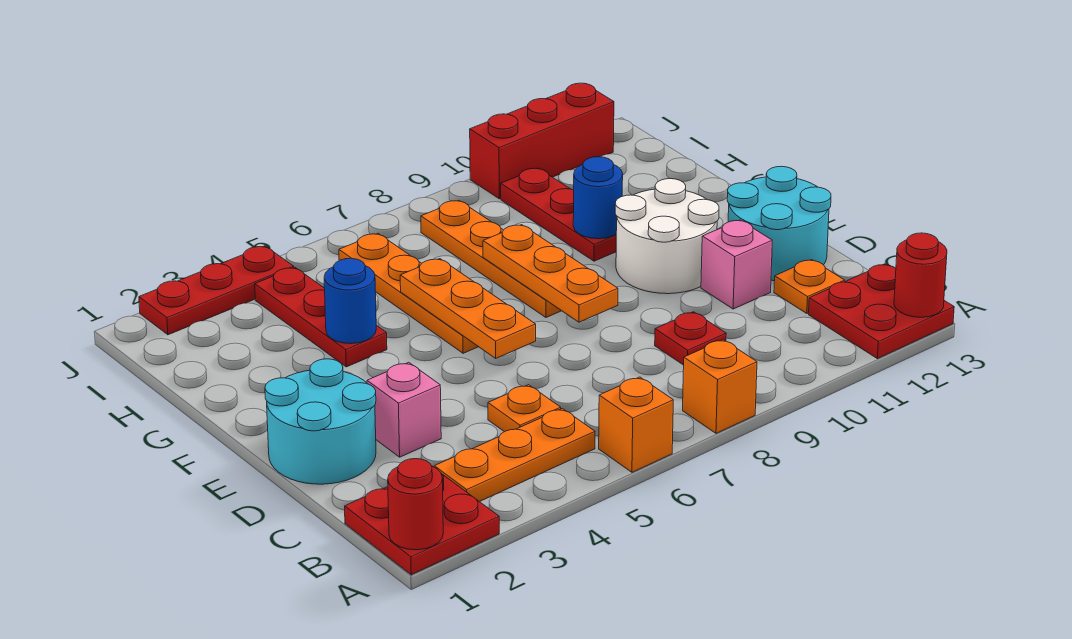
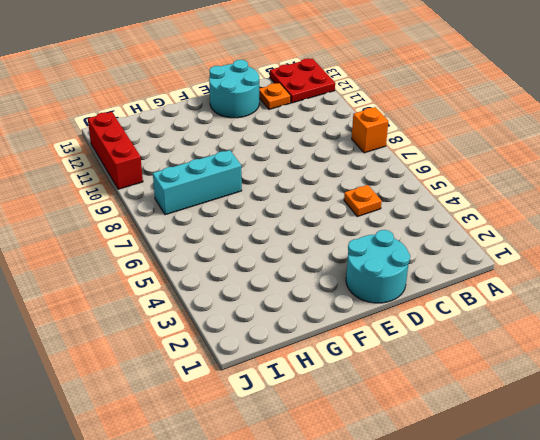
cyan brick G8:I8 level 1 -> orange plate F8:I8 level 1
none -> red plate A1:B2 level 1
none -> orange brick A6 level 1
none -> orange plate B3:B5 level 1

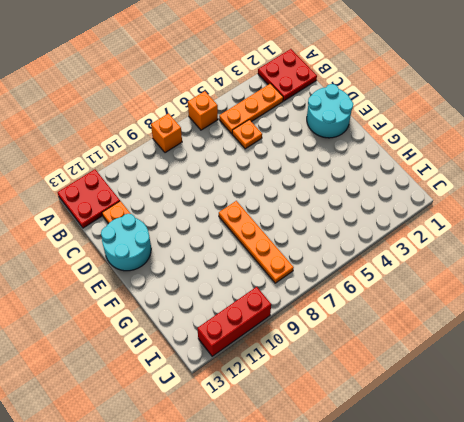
none -> red plate C9 level 1
none -> pink brick D3 level 1
none -> pink brick D11 level 1

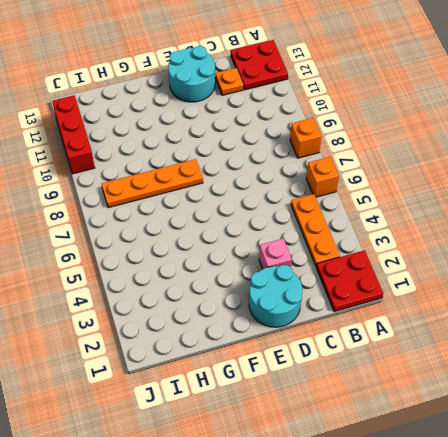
none -> orange plate C5 level 1
none -> red plate C9 level 1
none -> pink brick D11 level 1

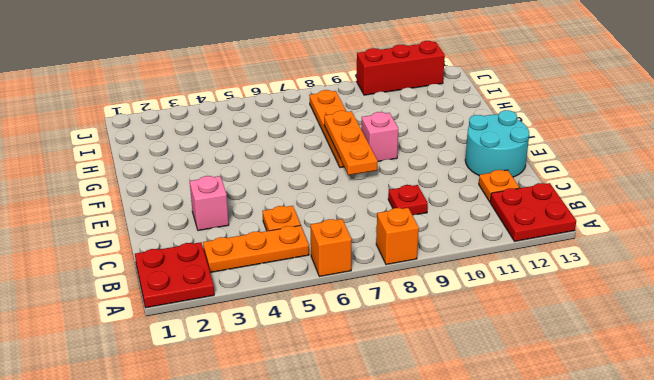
pink brick F9 level 1 -> pink brick D11 level 1
none -> cyan round brick D1:E2 level 1
none -> white round brick E10:F11 level 1
none -> orange plate F6:I6 level 1

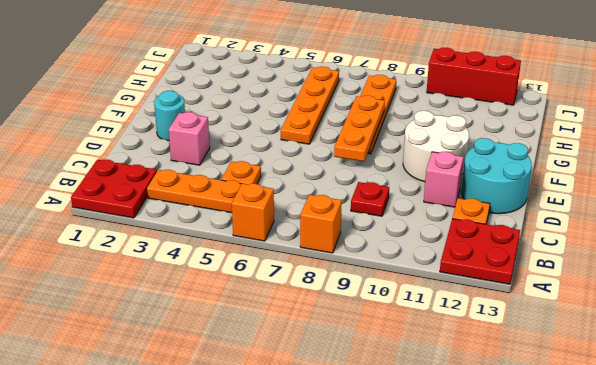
cyan round brick E2 level 1 -> cyan round brick D1:E2 level 1
none -> red plate G4:I4 level 1
none -> red plate G10:I10 level 1
none -> red plate J2:J4 level 1

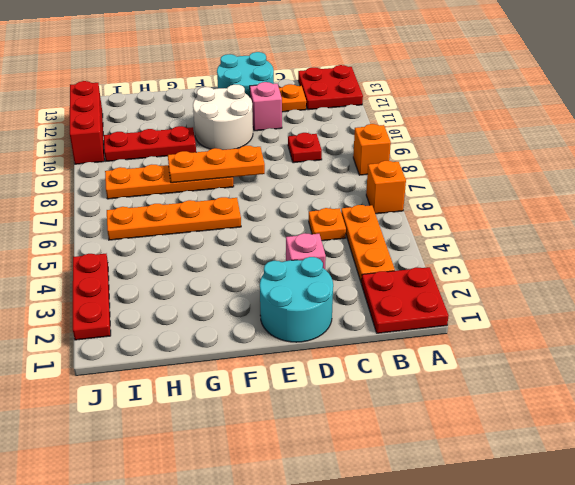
none -> red plate G4:I4 level 1
none -> red round brick A1 level 2
none -> red round brick A13 level 2

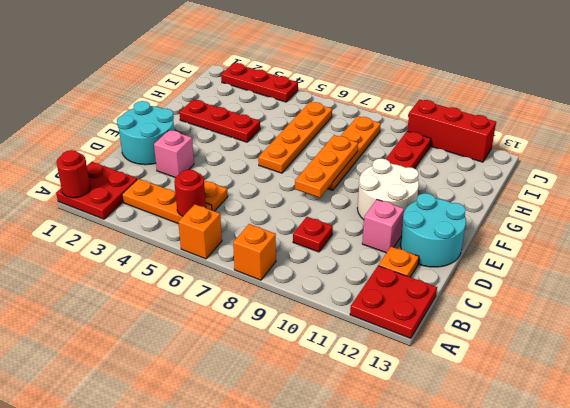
red round brick B5 level 2 -> red round brick A13 level 2
red plate G2:G4 level 1 -> red plate G4:I4 level 1
none -> orange plate E6:G6 level 2
none -> blue round brick G4 level 2
none -> blue round brick G10 level 2

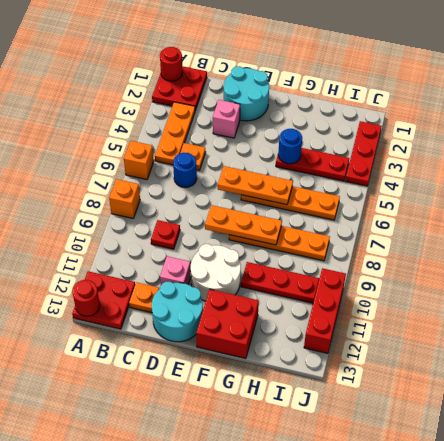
blue round brick C6 level 1 -> blue round brick G10 level 2
red brick F12:G13 level 1 -> none

